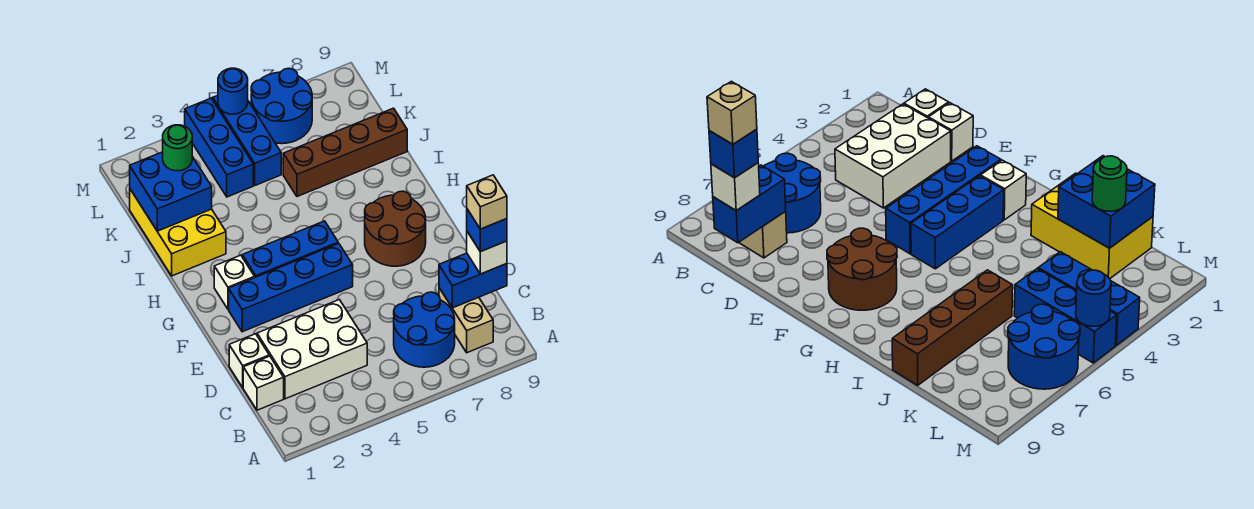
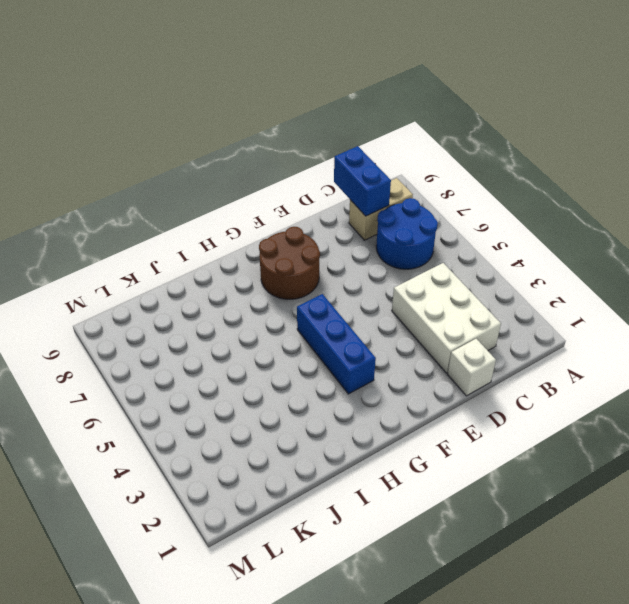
none -> white brick C1 level 1
none -> blue brick F2:F5 level 1
none -> white brick G2 level 1

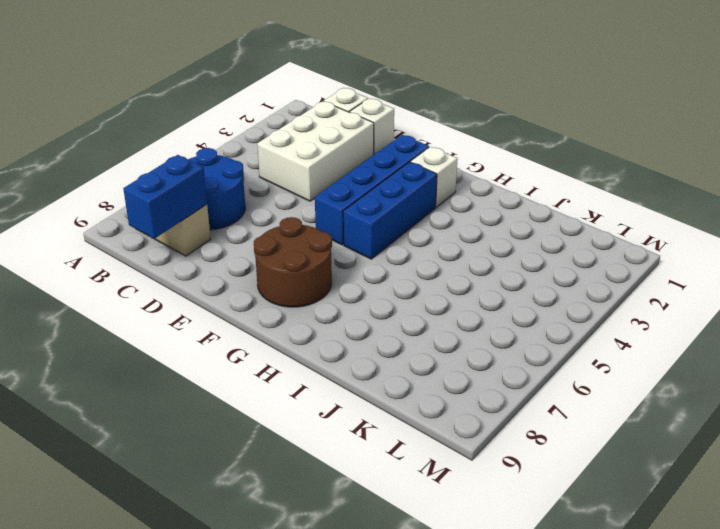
none -> yellow brick I1:K2 level 1
none -> brown brick J6:J9 level 1
none -> blue brick K4:M4 level 1

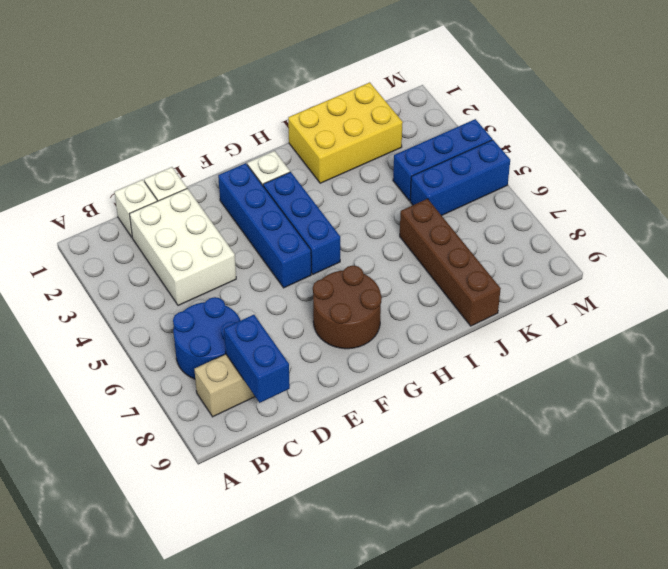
none -> blue round brick L6:M7 level 1
none -> blue brick J1:K2 level 2
none -> blue round brick M5 level 2

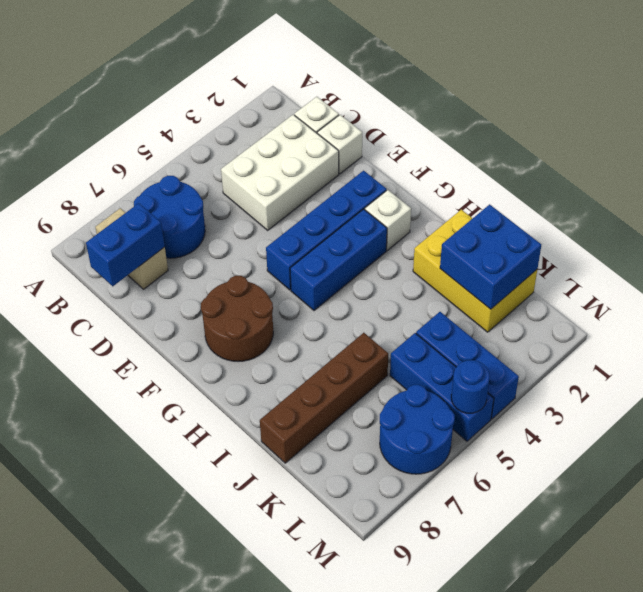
none -> white brick C9 level 3
none -> green round brick K2 level 3
none -> blue brick C9 level 4

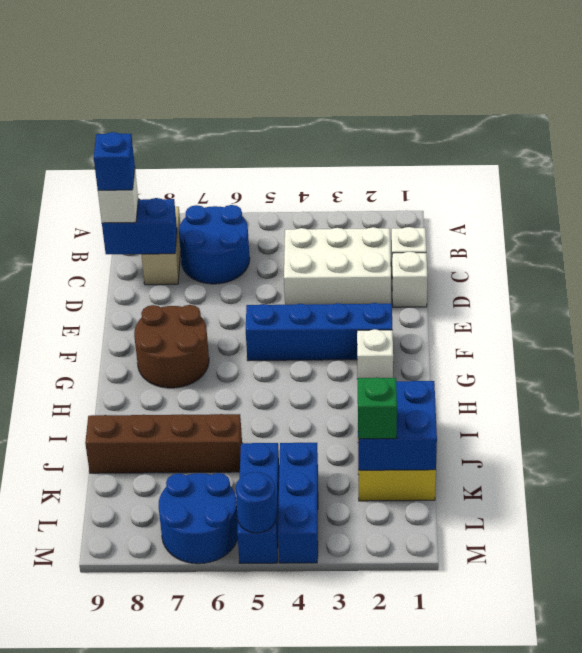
green brick K2 level 3 -> green round brick K2 level 3
none -> blue brick G3:G5 level 1
none -> tan brick C9 level 5

